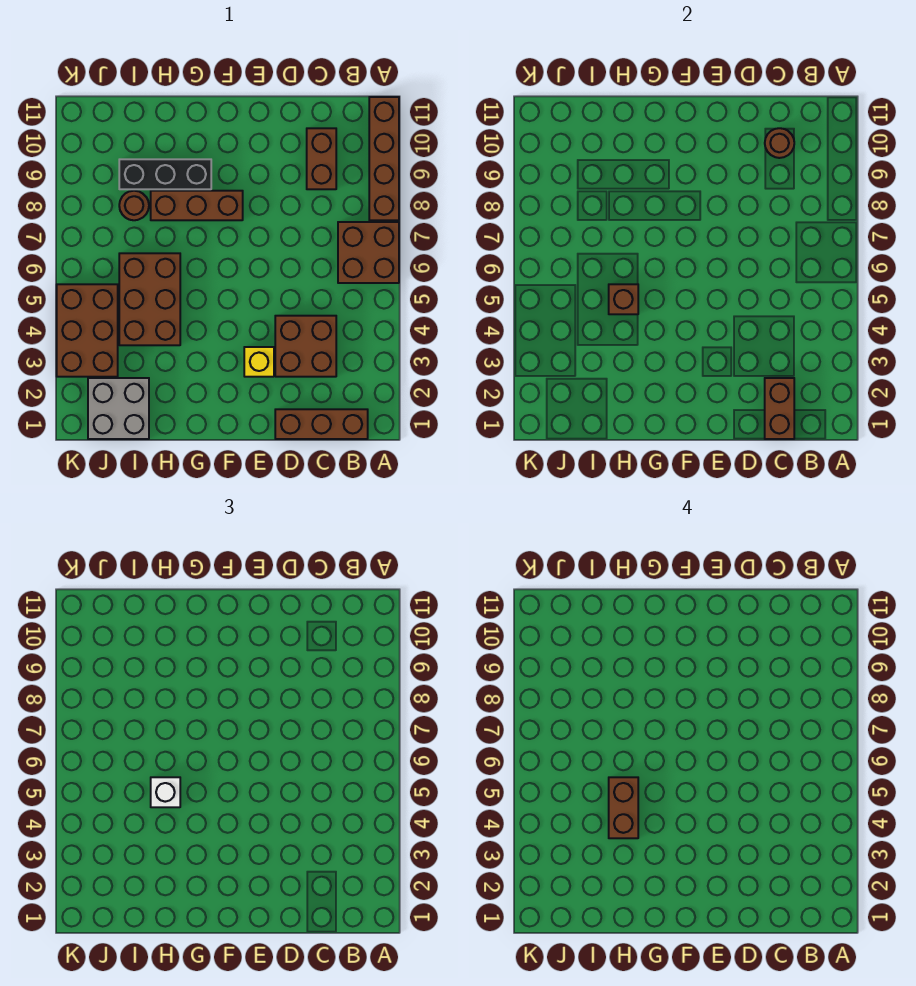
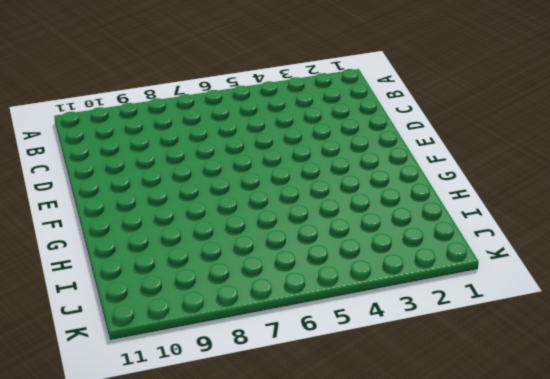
none -> brown brick A6:B7 level 1
none -> brown brick A8:A11 level 1
none -> brown brick B1:D1 level 1

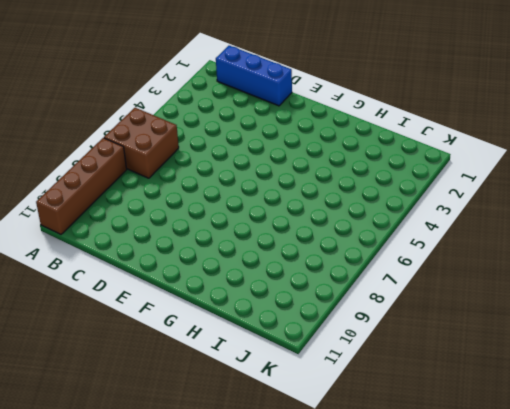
blue brick B1:D1 level 1 -> brown brick B1:D1 level 1
none -> brown brick C3:D4 level 1
none -> brown brick C9:C10 level 1
none -> yellow brick E3 level 1

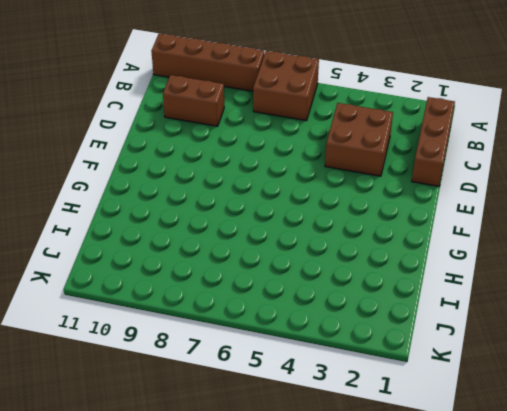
none -> yellow brick E3 level 1
none -> brown brick F8:H8 level 1
none -> black brick G9:I9 level 1

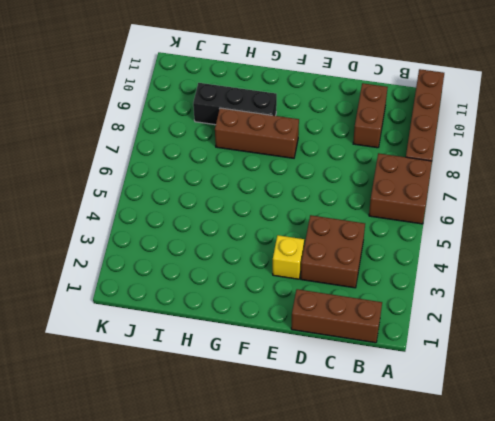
none -> brown brick H4:I6 level 1
none -> grey brick I1:J2 level 1
none -> brown round brick I8 level 1

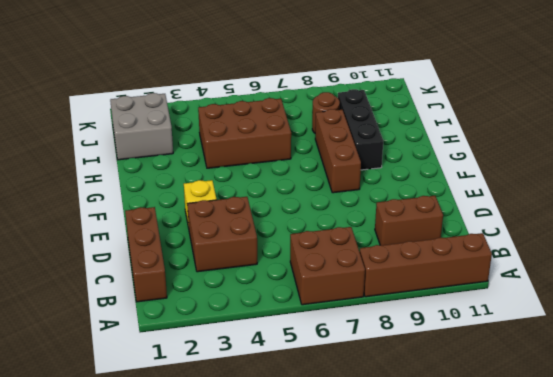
none -> brown brick J3:K5 level 1
none -> brown brick C1:C2 level 2
none -> brown round brick C10 level 2

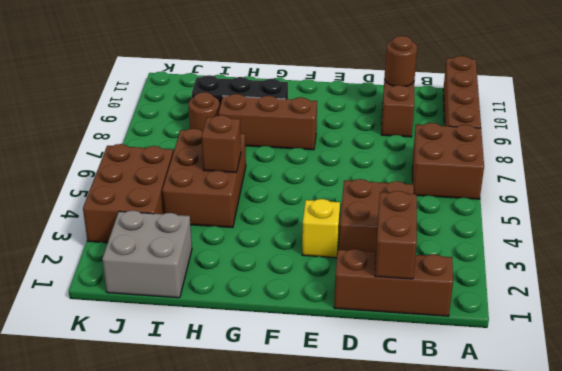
none -> white brick H5 level 3
none -> brown brick H4:H5 level 4

